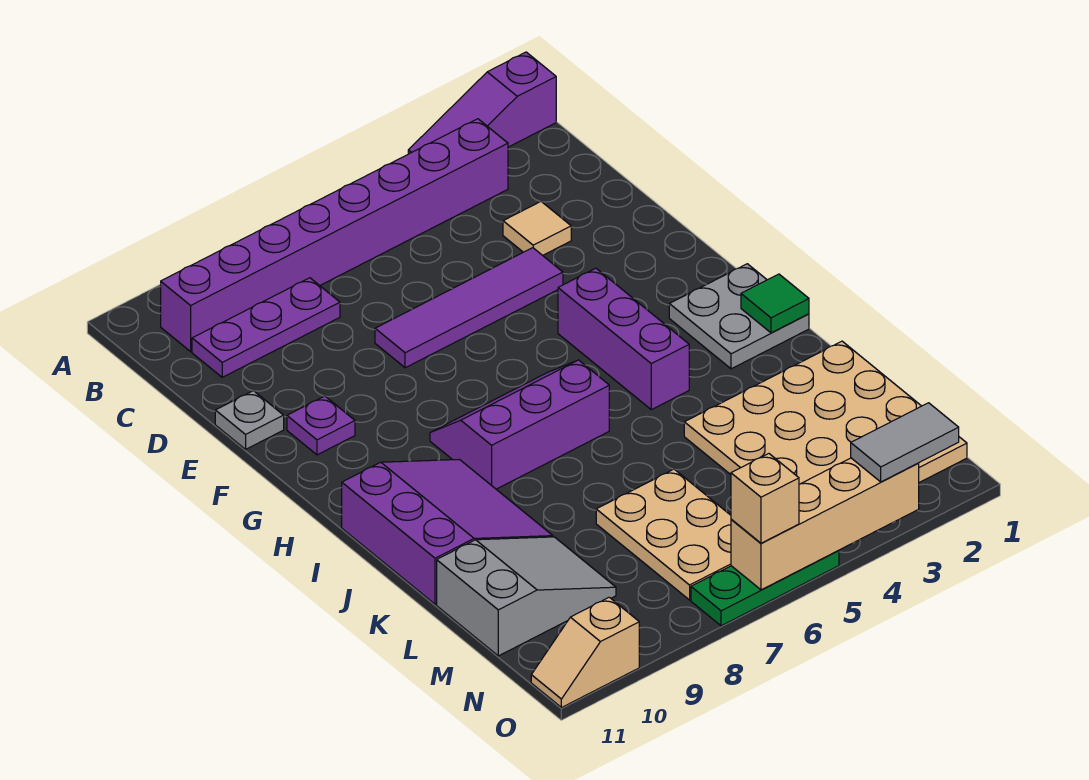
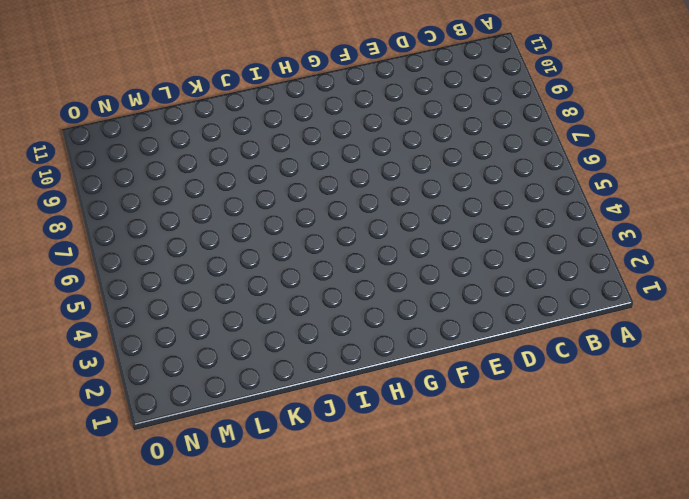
none -> purple slope A1:A3 level 1 top 1
none -> purple brick B3:B10 level 1
none -> purple plate C8:C10 level 1

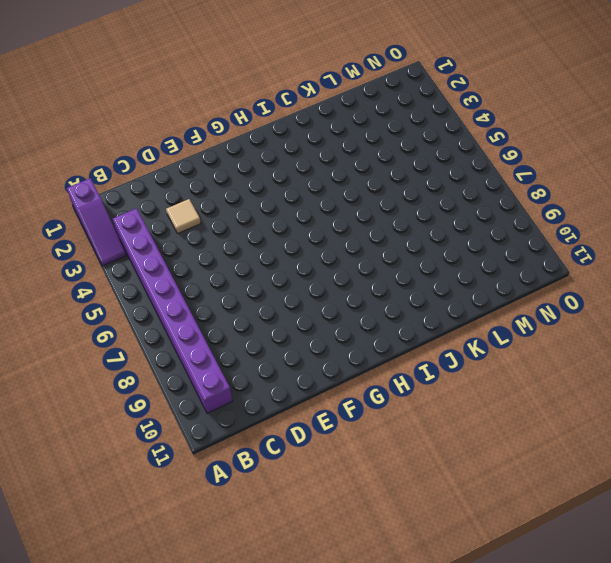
none -> purple plate C8:C10 level 1
none -> purple tile E4:E7 level 1
none -> grey plate E11 level 1

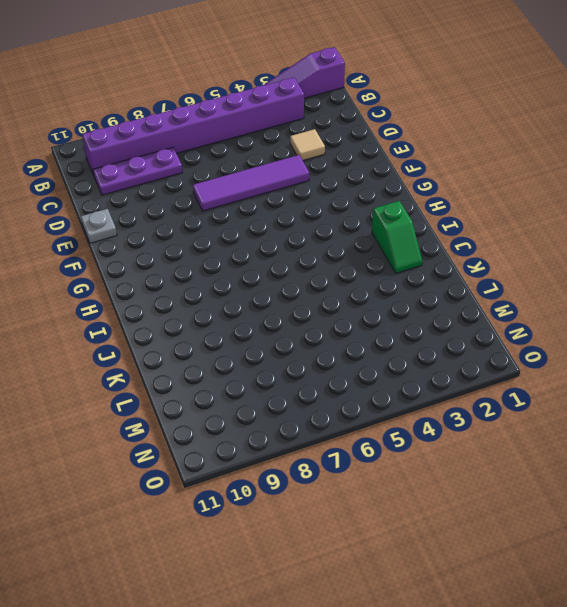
green slope I2:J2 level 1 top I -> grey plate H1:I2 level 1
none -> purple plate F10 level 1
none -> purple brick G4:I4 level 1
none -> purple slope H6:I8 level 1 top I

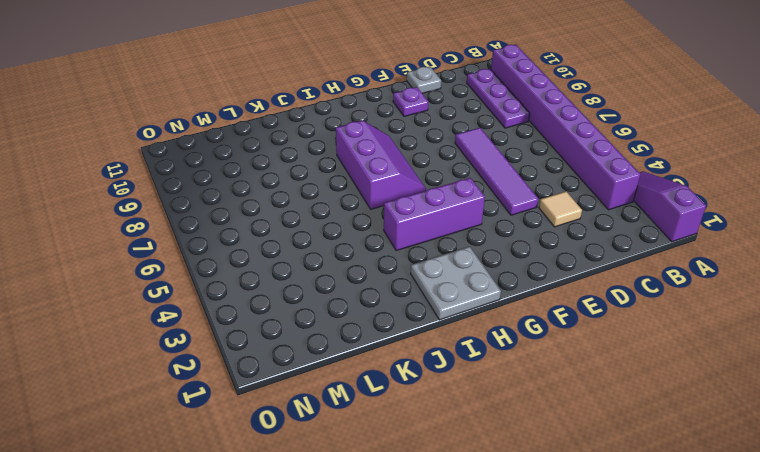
none -> purple slope I9:K11 level 1 top 11
none -> tan plate K1:N4 level 1
none -> tan plate L6:N7 level 1

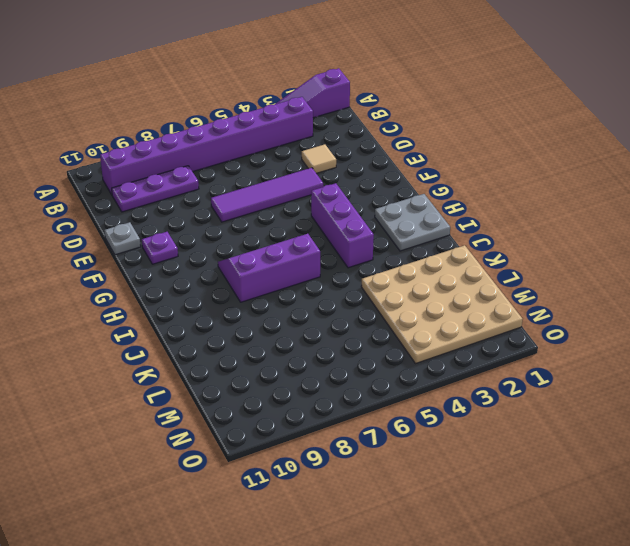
none -> purple slope I9:K11 level 1 top 11
none -> tan plate L6:N7 level 1
none -> grey slope L9:M11 level 1 top 11

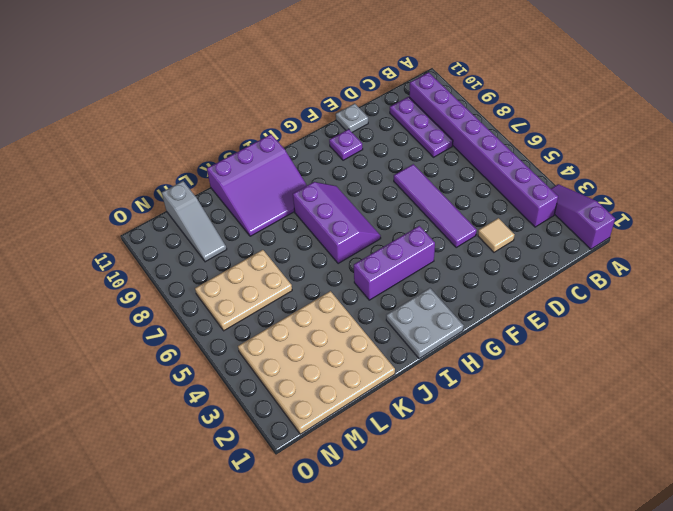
grey slope M9:M11 level 1 top 11 -> grey slope L9:M11 level 1 top 11
none -> green plate O5:O7 level 1
none -> tan slope O10:O11 level 1 top 10
none -> green tile I1 level 2

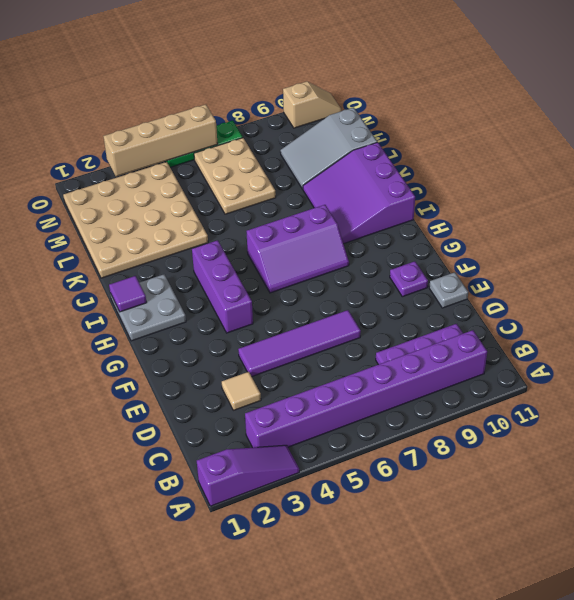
purple tile I1 level 2 -> green tile I1 level 2
none -> grey tile O2:O3 level 3
none -> tan brick O6 level 3

